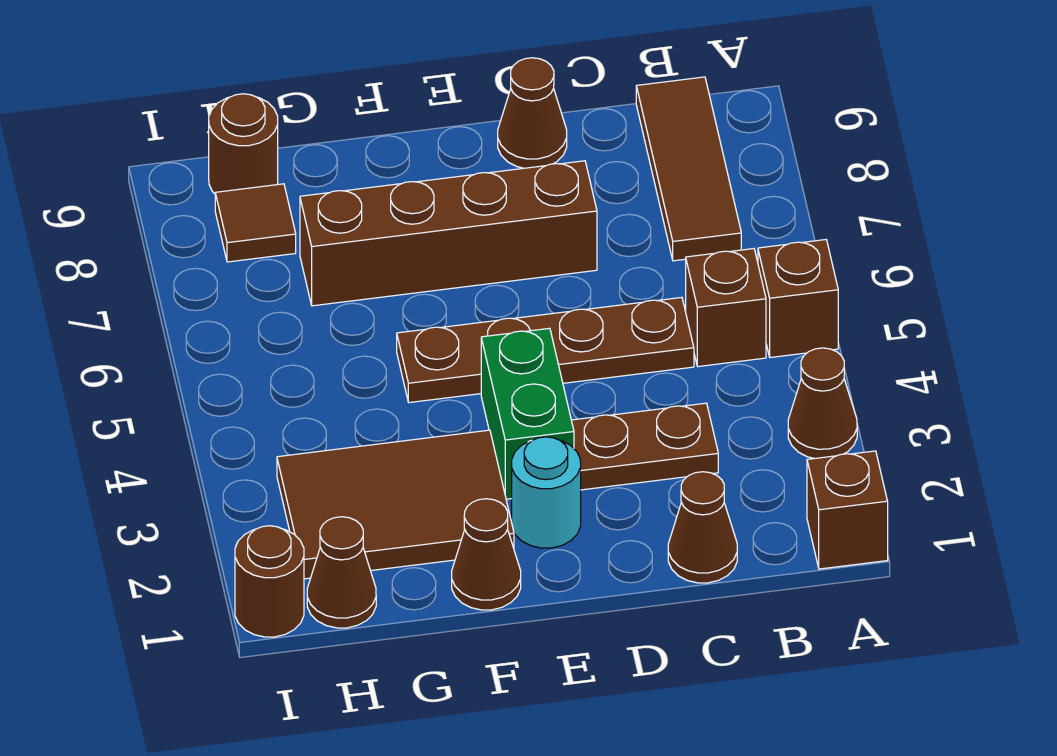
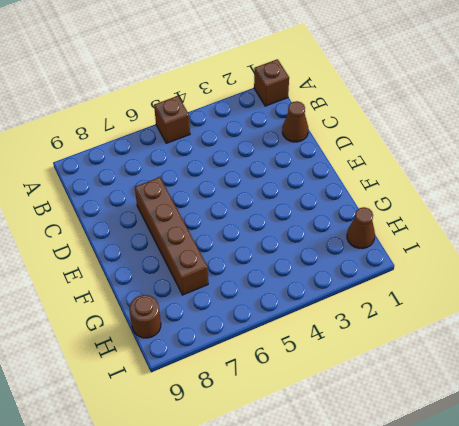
none -> brown cone A3 level 1
none -> brown brick B5 level 1
none -> brown tile B7:B9 level 1

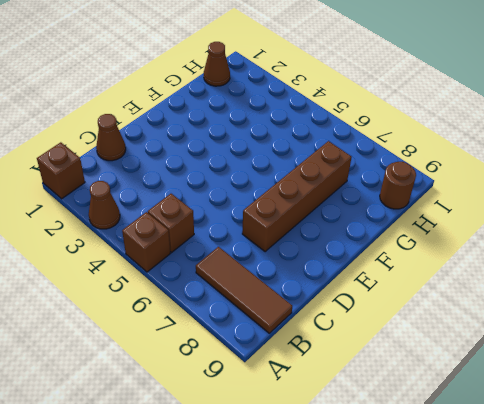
none -> brown plate C3:D3 level 1
none -> brown plate C5:F5 level 1
none -> brown cone D9 level 1

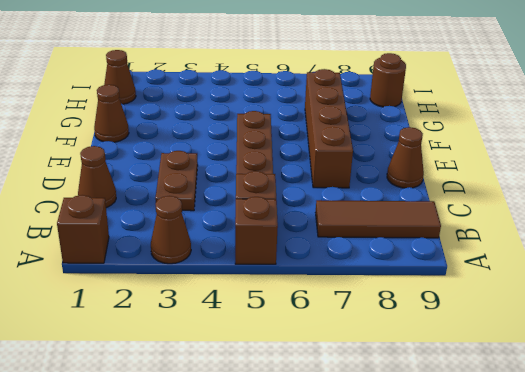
none -> cyan round brick E2 level 1
none -> green brick E3:E4 level 1
none -> brown tile F2:H3 level 1

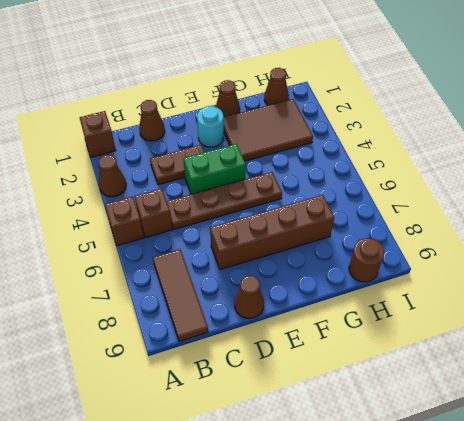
green brick D4:E4 level 1 -> green brick E3:E4 level 1
none -> brown tile H8 level 1
none -> brown round brick I1 level 1

